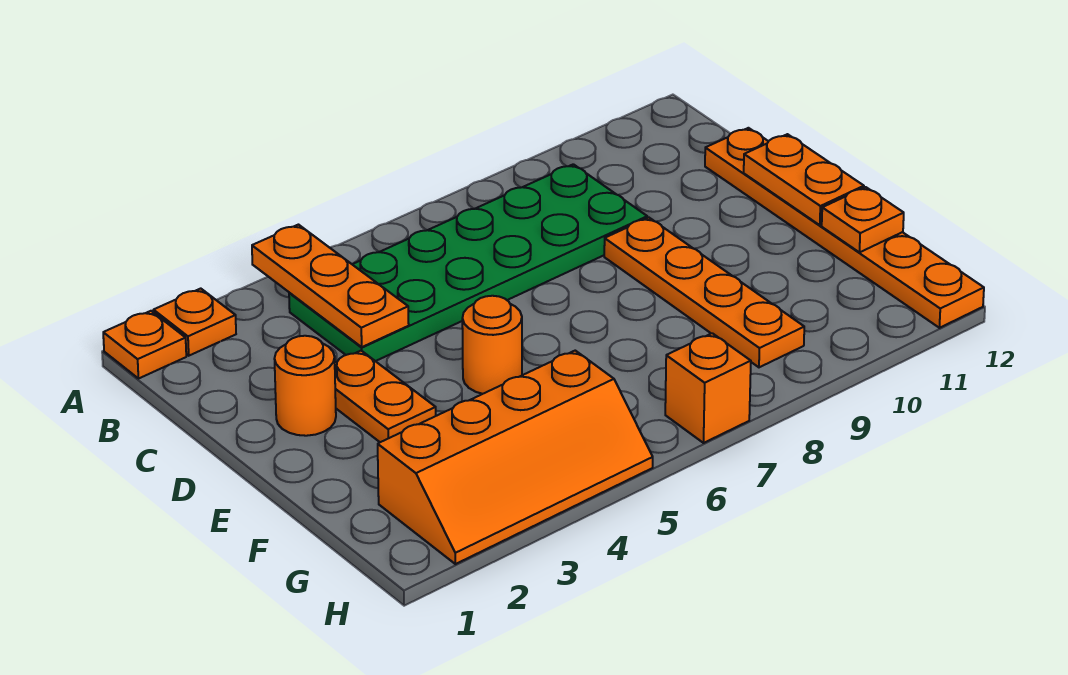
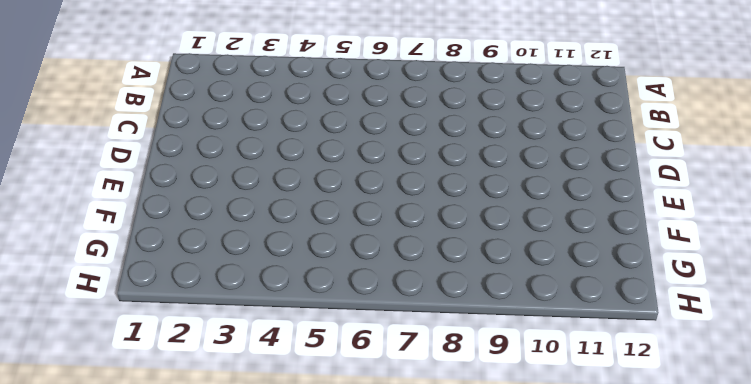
none -> orange plate A1 level 1
none -> orange plate A2 level 1
none -> green plate B4:C9 level 1

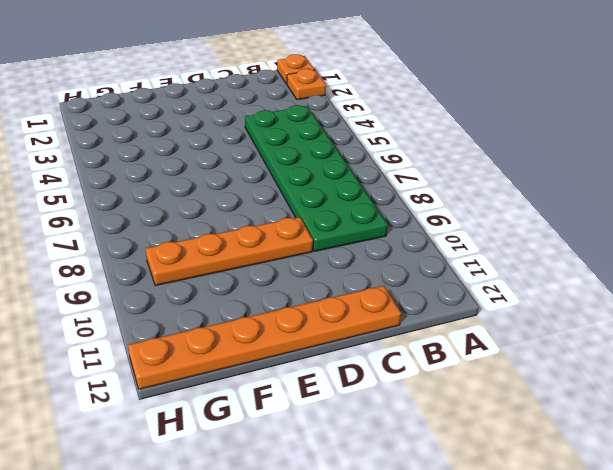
none -> orange round brick D2 level 1
none -> orange plate D3:E3 level 1
none -> orange round brick E5 level 1

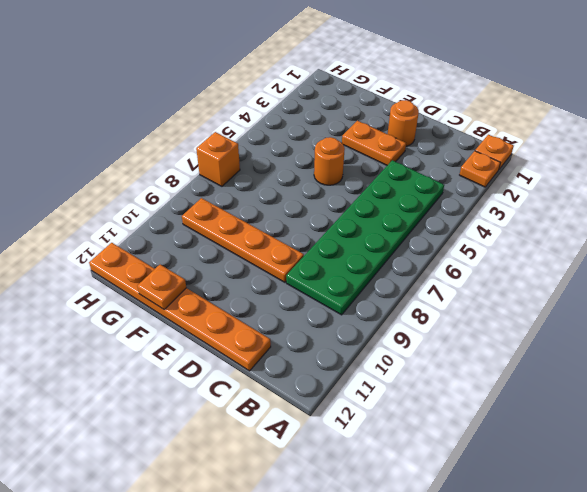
none -> orange slope G2:H5 level 1 top G
none -> orange plate A4:C4 level 2
none -> orange plate D12:E12 level 2

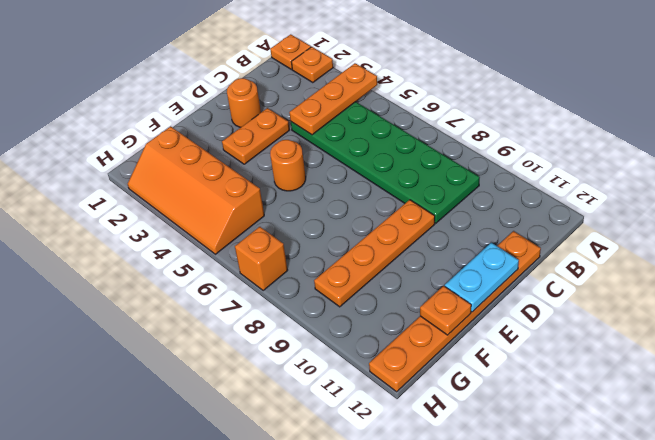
cyan plate D12:E12 level 2 -> orange plate D12:E12 level 2

